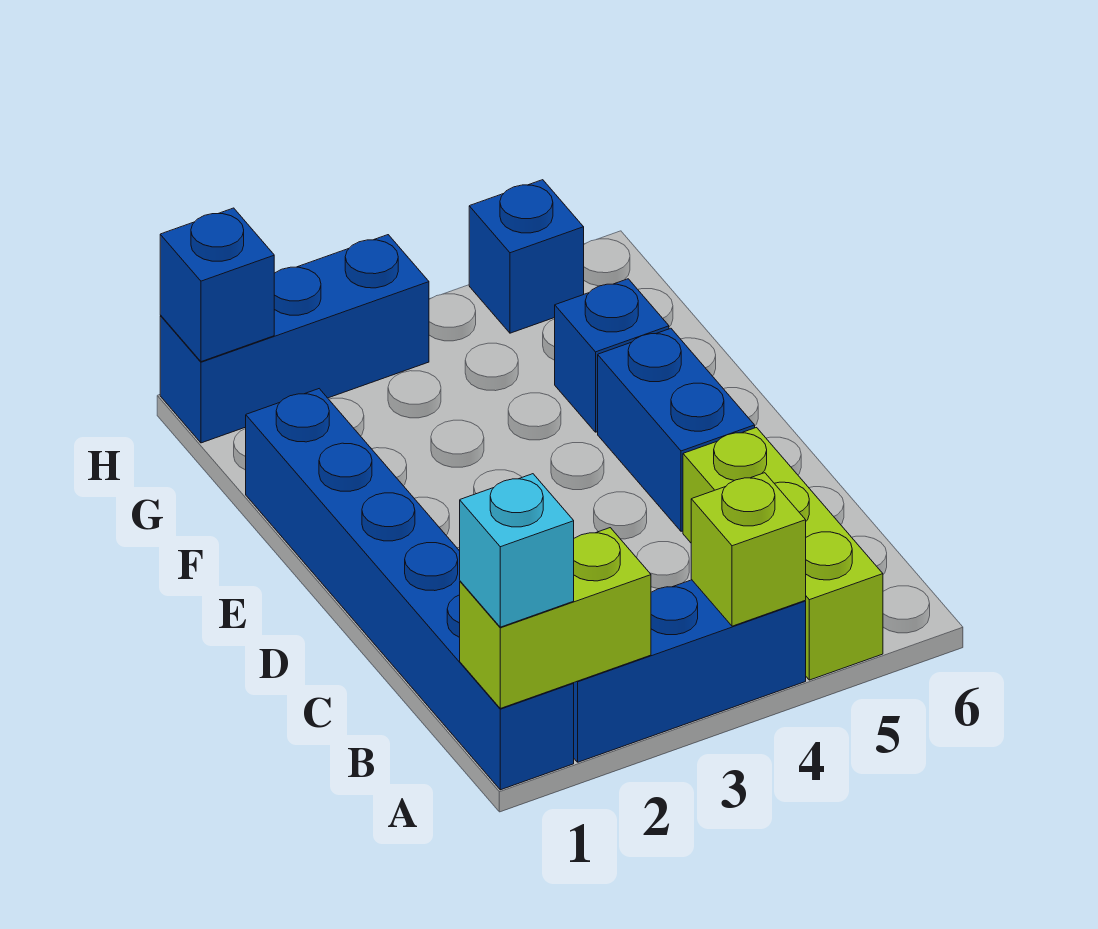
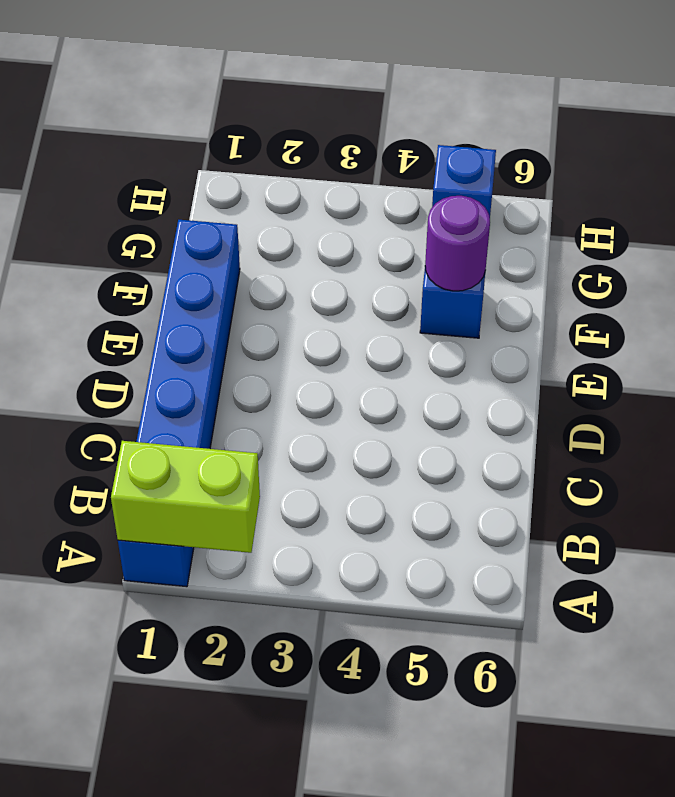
purple round brick F5 level 2 -> none
none -> blue brick A2:A4 level 1
none -> lime brick A5:C5 level 1

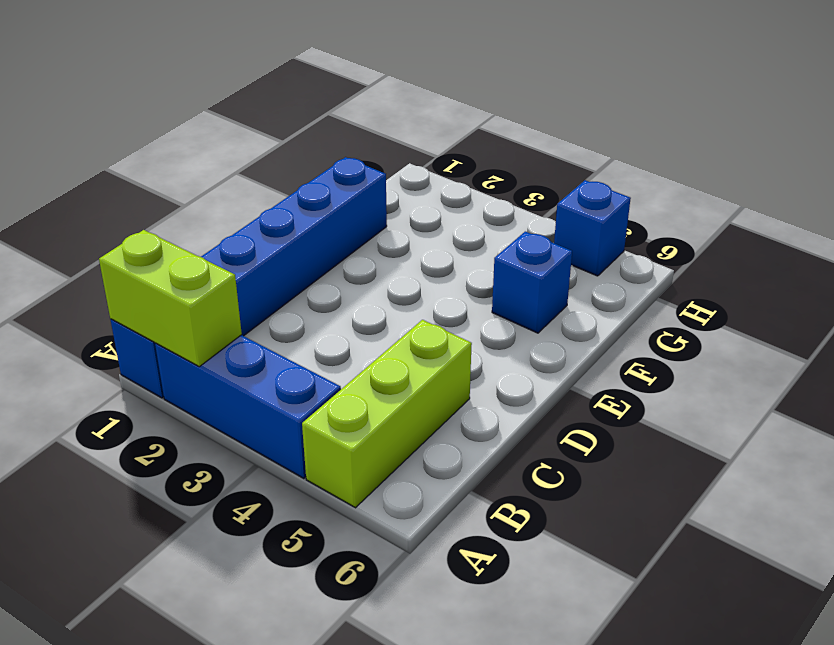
none -> blue brick D5:E5 level 1
none -> blue brick H1:H3 level 1

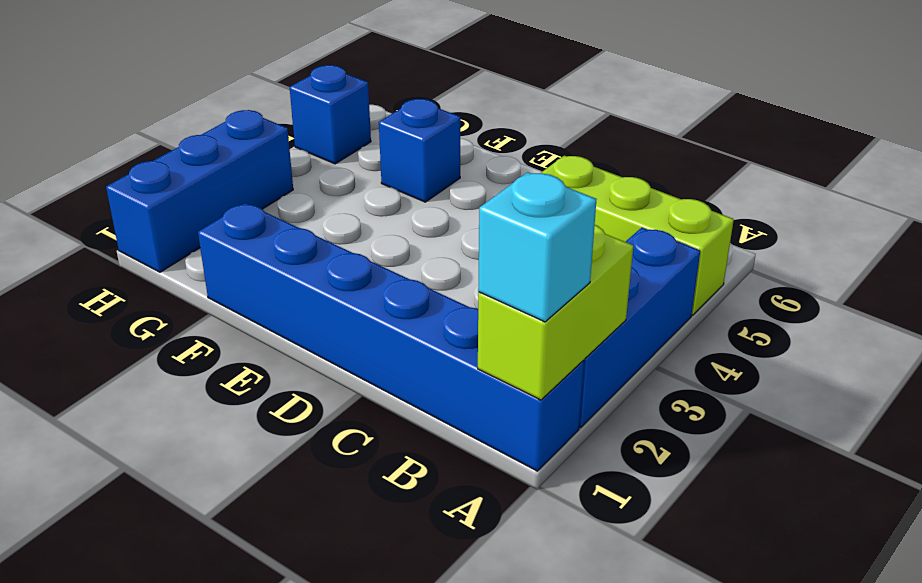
none -> blue brick D5:E5 level 1
none -> lime brick A4 level 2

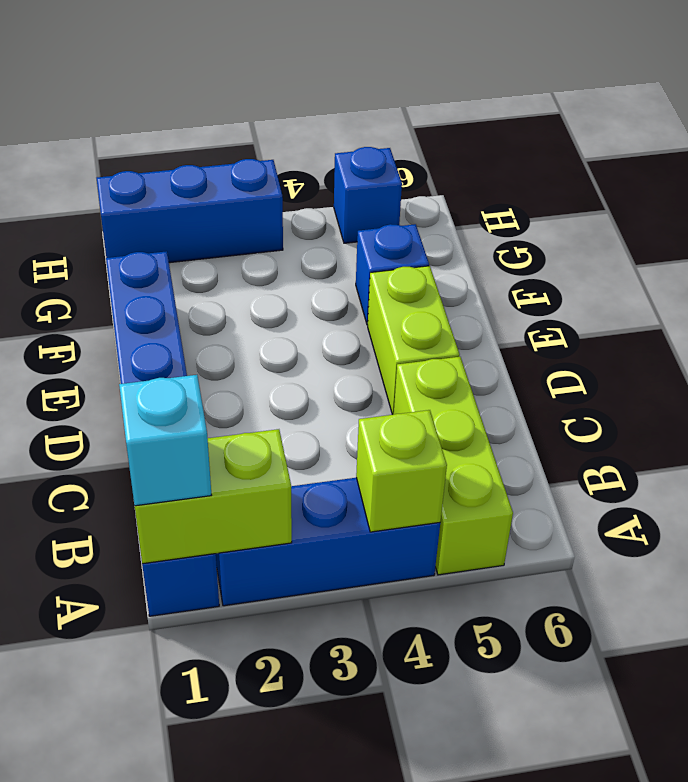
lime brick D5:E5 level 1 -> blue brick D5:E5 level 1
none -> blue brick H1 level 2

